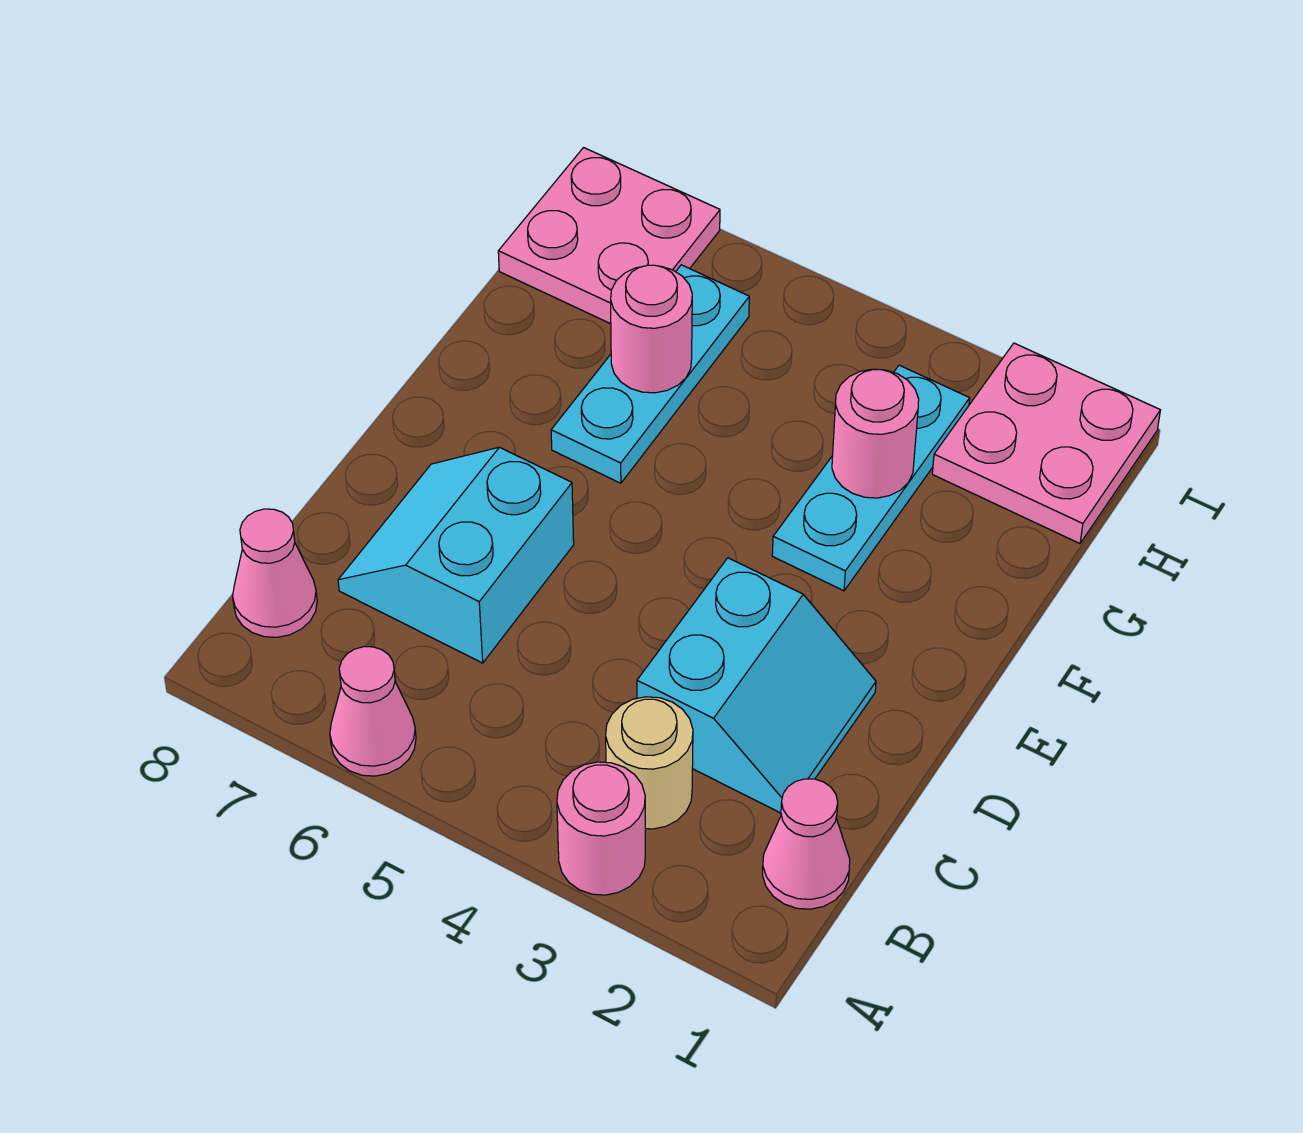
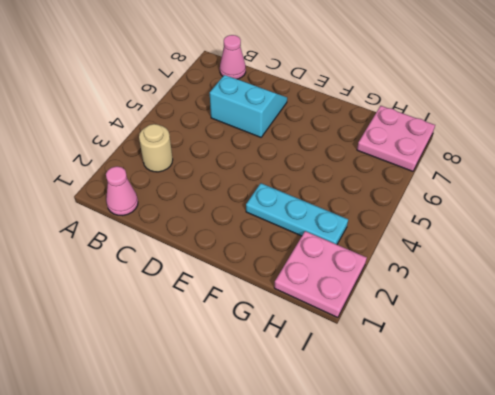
none -> pink round brick A3 level 1
none -> pink cone A6 level 1
none -> cyan slope C2:D3 level 1 top 3

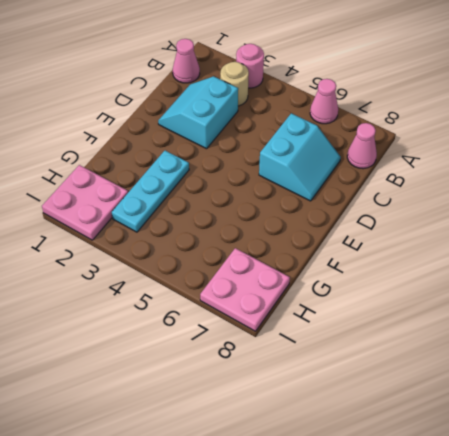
none -> cyan plate F6:H6 level 1
none -> pink round brick G3 level 2
none -> pink round brick G6 level 2

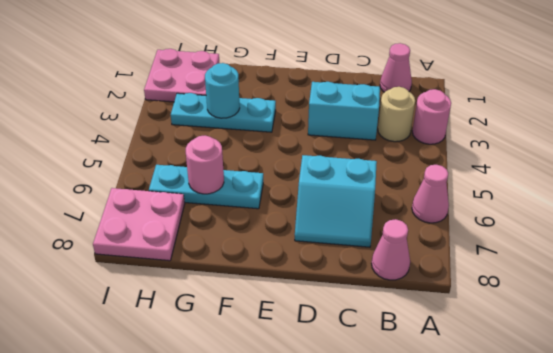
cyan round brick G3 level 2 -> pink round brick G3 level 2

